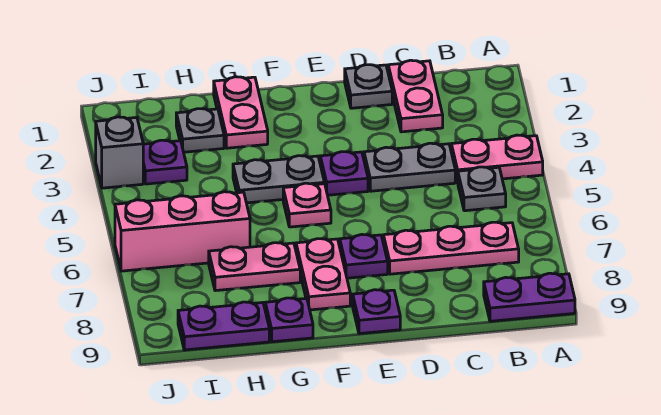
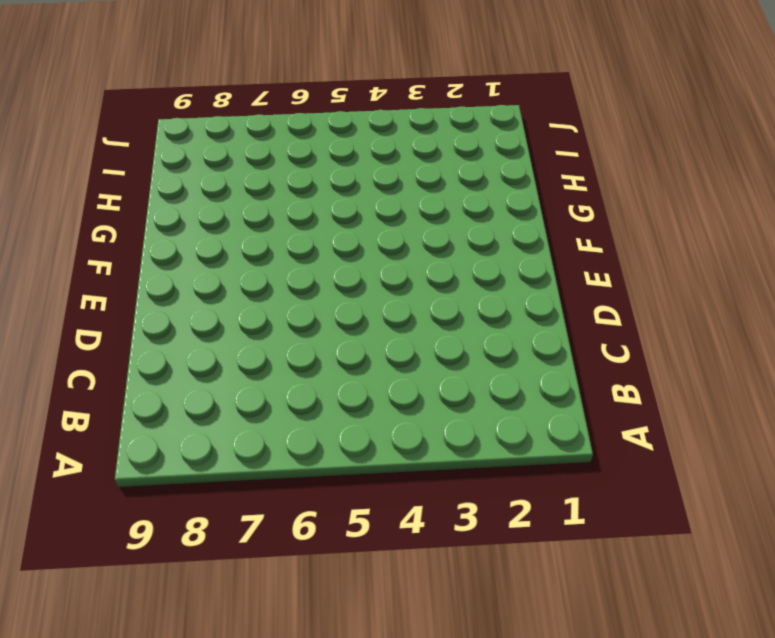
none -> pink plate A4:B4 level 1
none -> purple plate A9:B9 level 1
none -> grey plate B5 level 1

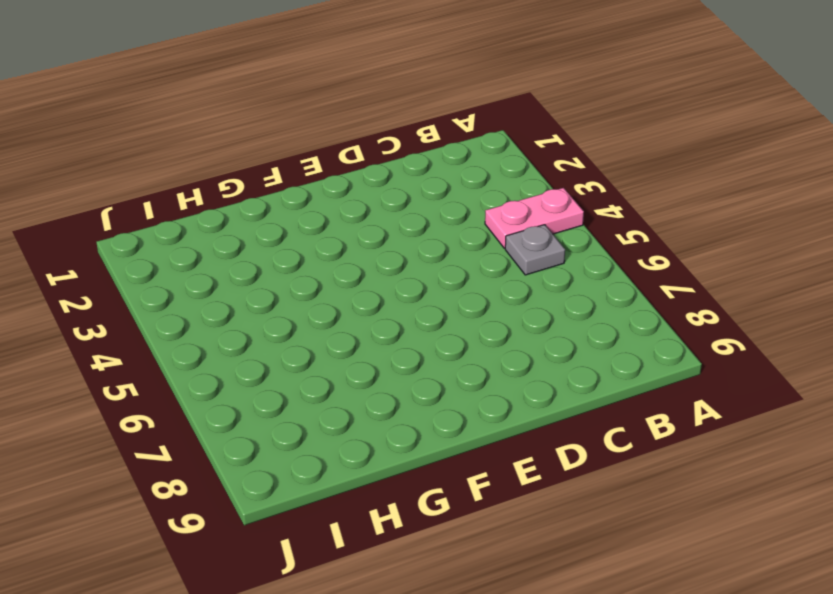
none -> purple plate A9:B9 level 1
none -> pink plate B7:D7 level 1
none -> pink plate C1:C2 level 1

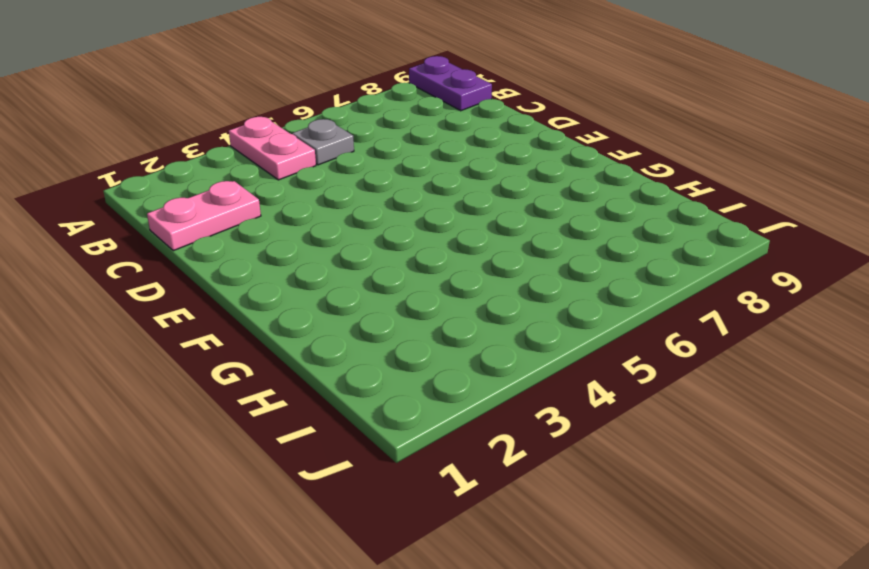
none -> pink plate B7:D7 level 1
none -> grey plate C4:D4 level 1
none -> grey plate D1 level 1

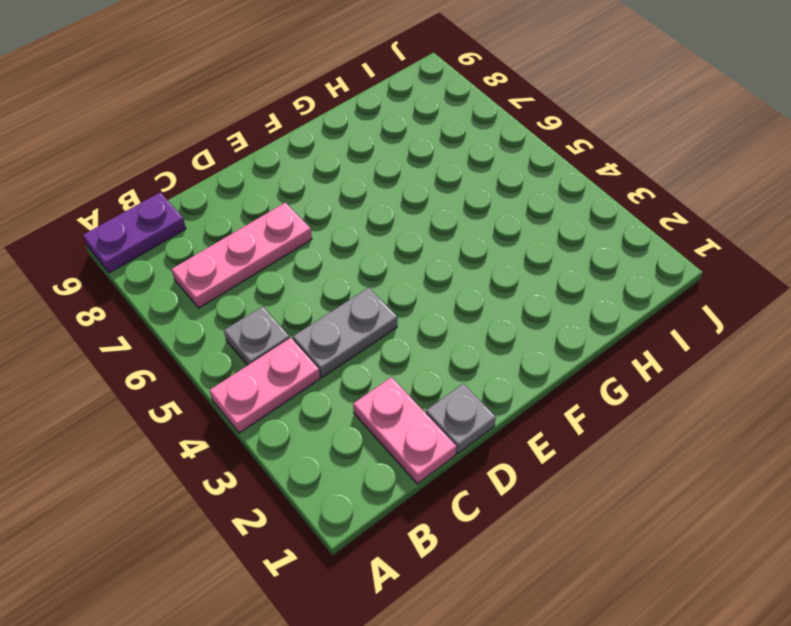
none -> purple plate E4 level 1
none -> purple plate E7 level 1
none -> purple plate E9 level 1

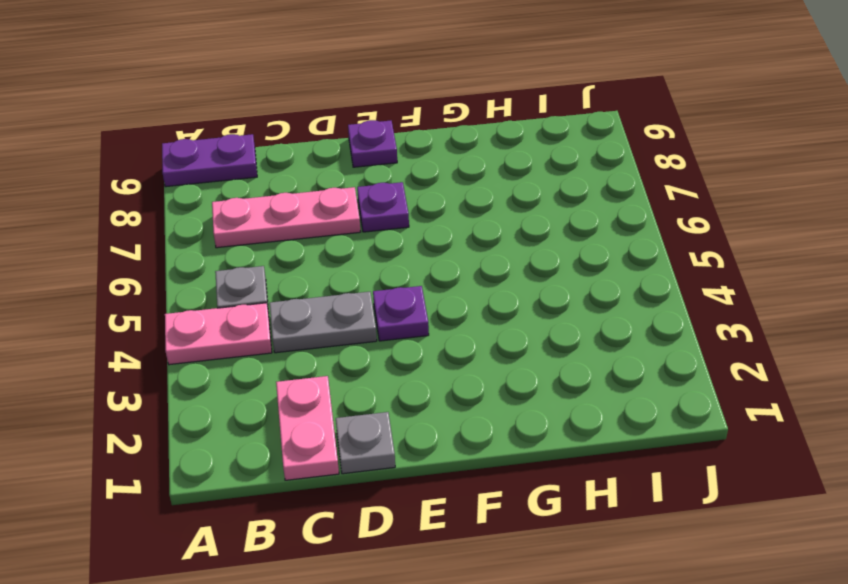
none -> grey plate F4:G4 level 1
none -> pink plate F5 level 1
none -> pink plate F7:F8 level 1

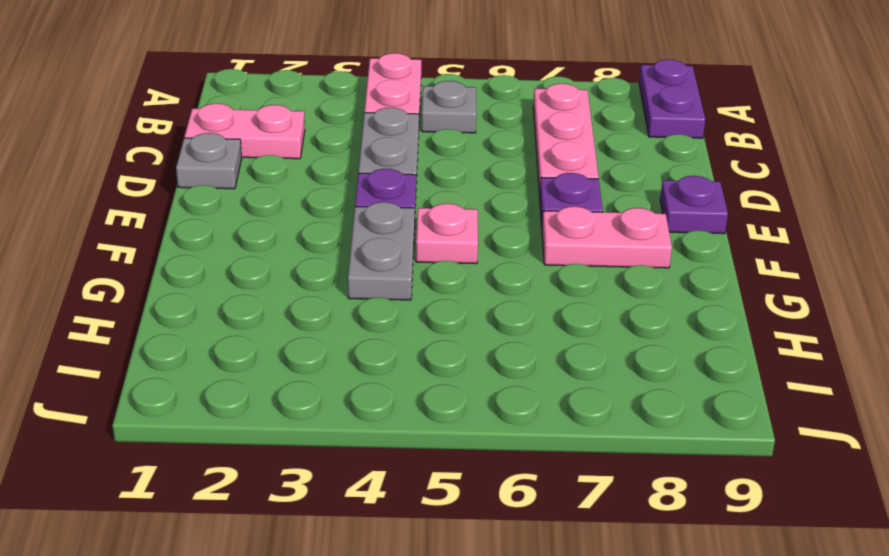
none -> pink plate G1:G2 level 1
none -> pink plate G7:H7 level 1
none -> purple plate G9 level 1

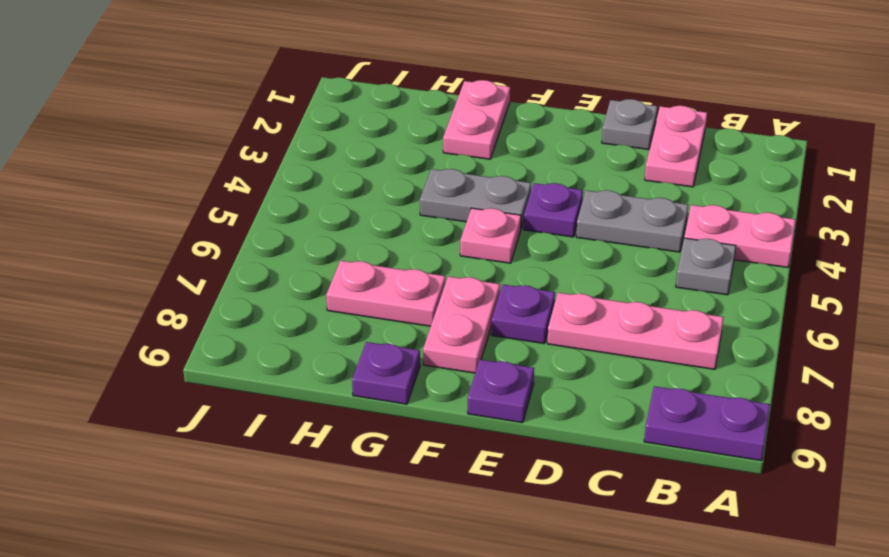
none -> grey plate H2 level 1
none -> pink brick H6:J6 level 1
none -> purple plate H9:I9 level 1

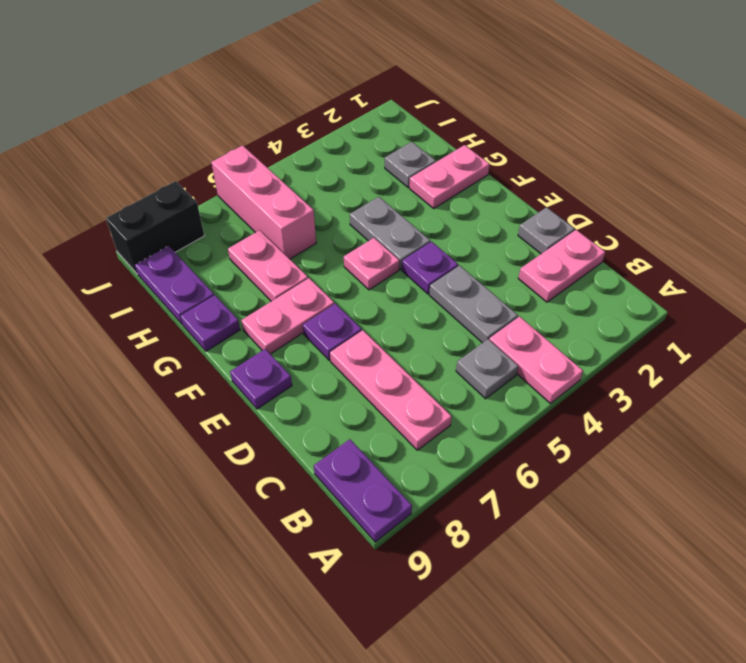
black brick J8:J9 level 1 -> none
none -> purple plate I3 level 1
none -> grey brick J3 level 1

